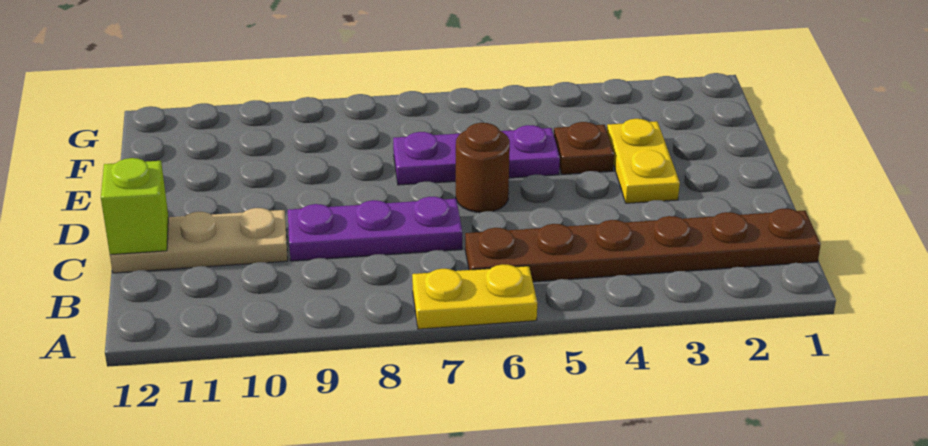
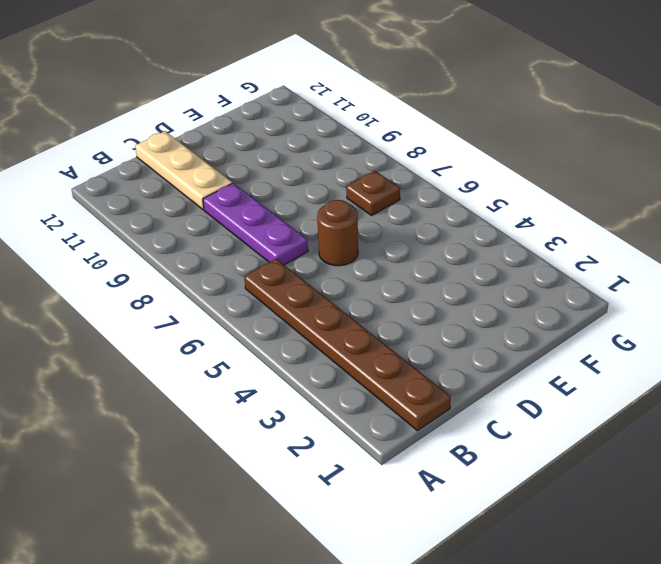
brown plate F7 level 1 -> brown plate E4 level 1
none -> yellow plate A6:A7 level 1
none -> yellow plate D3:E3 level 1

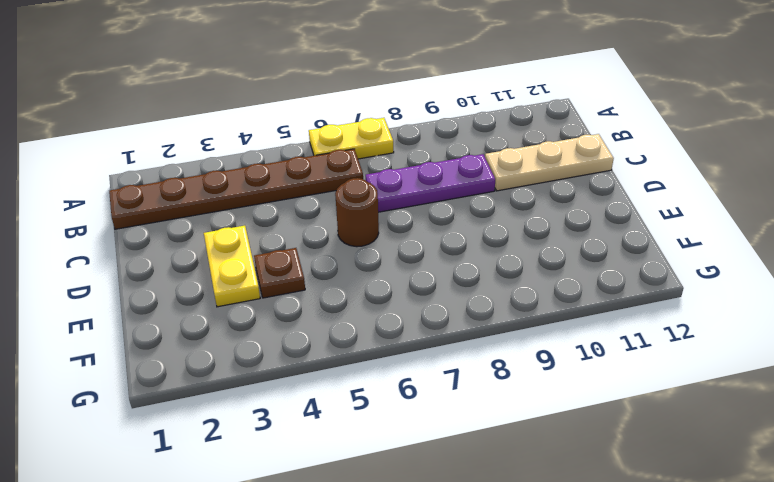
none -> purple plate E5:E7 level 1
none -> lime brick C12 level 2

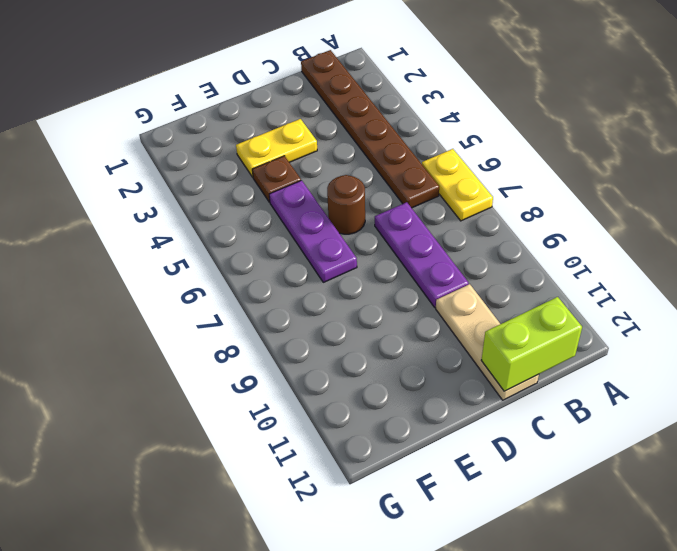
lime brick B12:C12 level 2 -> lime brick C12 level 2

